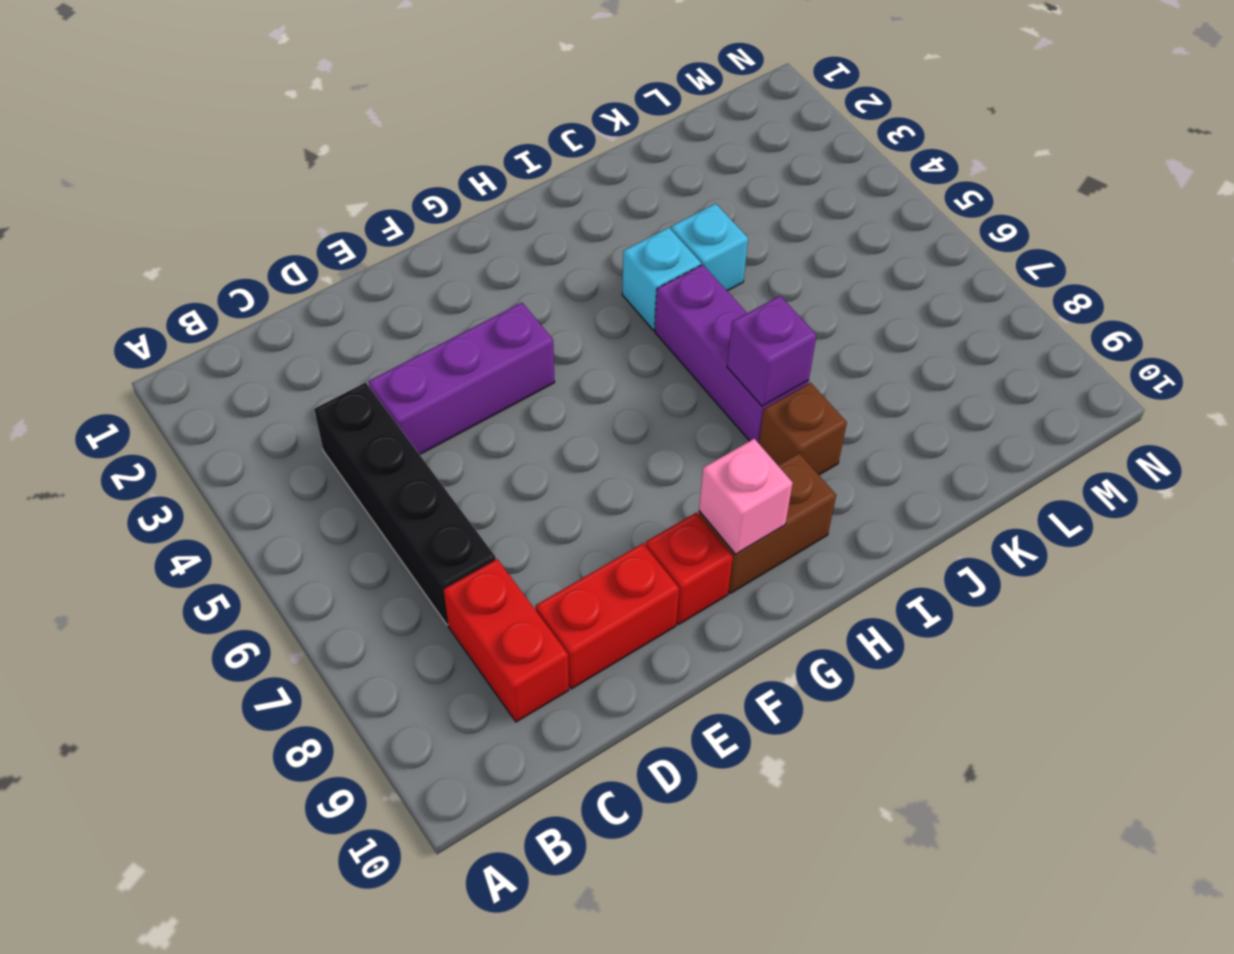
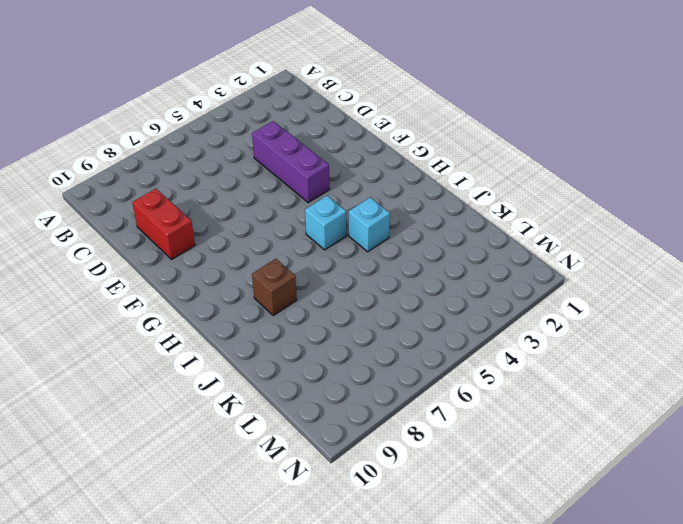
cyan brick H5 level 1 -> cyan brick J4 level 1
none -> black brick C4:C7 level 1
none -> red brick C8:C9 level 1
none -> red brick F9 level 1

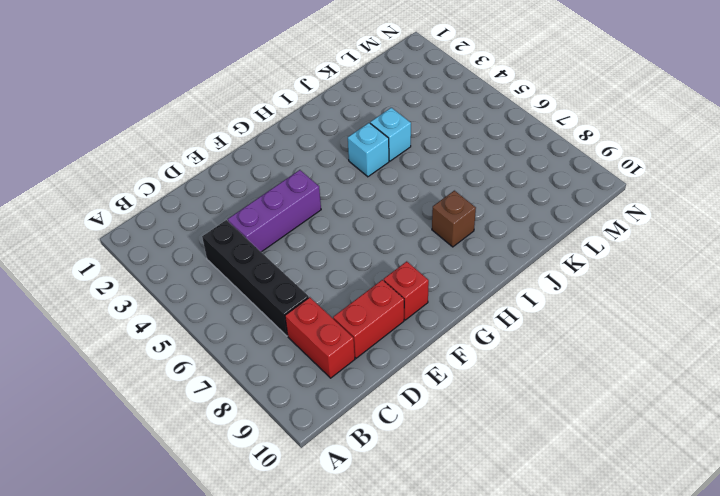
none -> brown brick G9:H9 level 1
none -> purple brick I5:I7 level 1
none -> pink brick G9 level 2

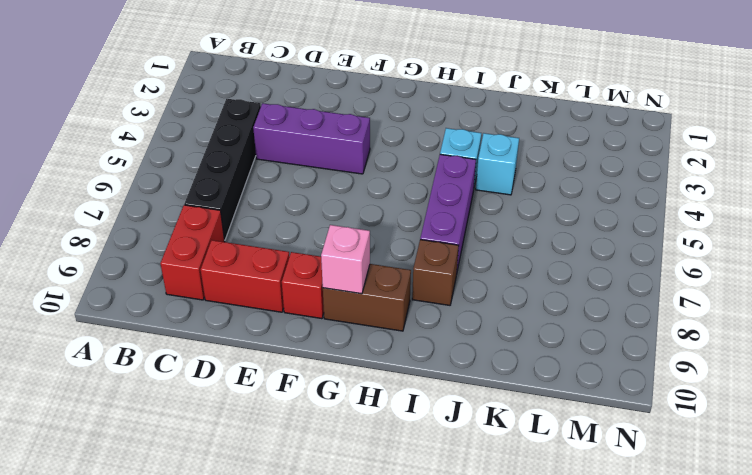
none -> purple brick I7 level 2

